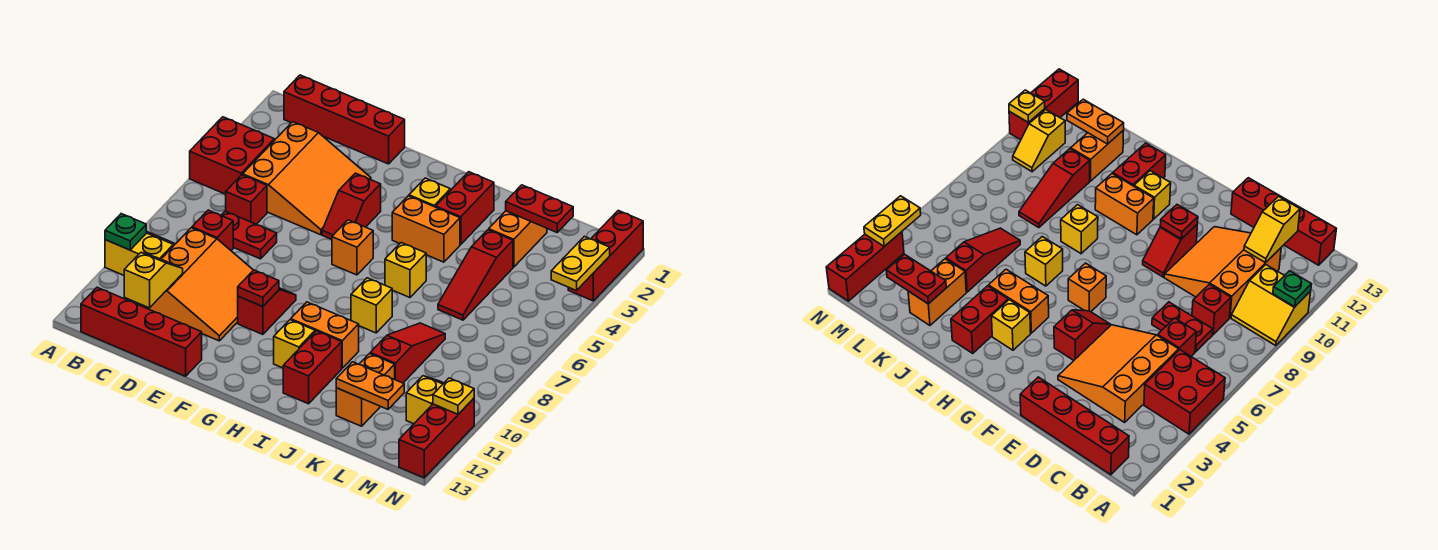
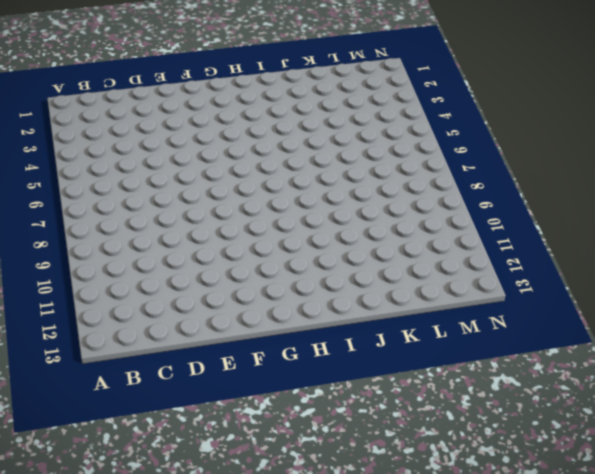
none -> red brick A4:B5 level 1
none -> yellow slope A9:B10 level 1 top 10
none -> red brick B1:E1 level 1
none -> red brick B13:E13 level 1

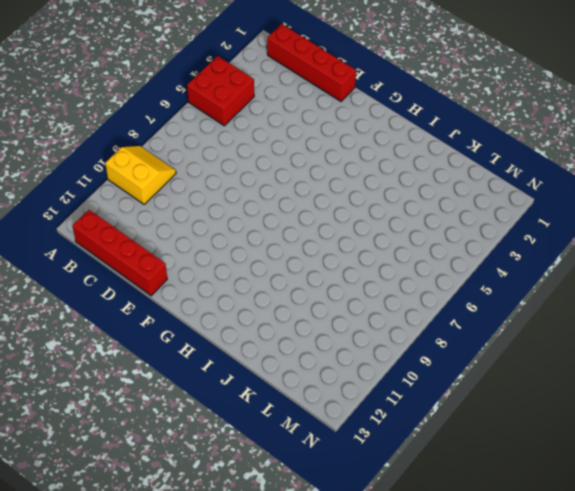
none -> orange slope C3:E5 level 1 top C
none -> red brick C6 level 1
none -> red plate C7:D7 level 1
none -> red brick C8 level 1

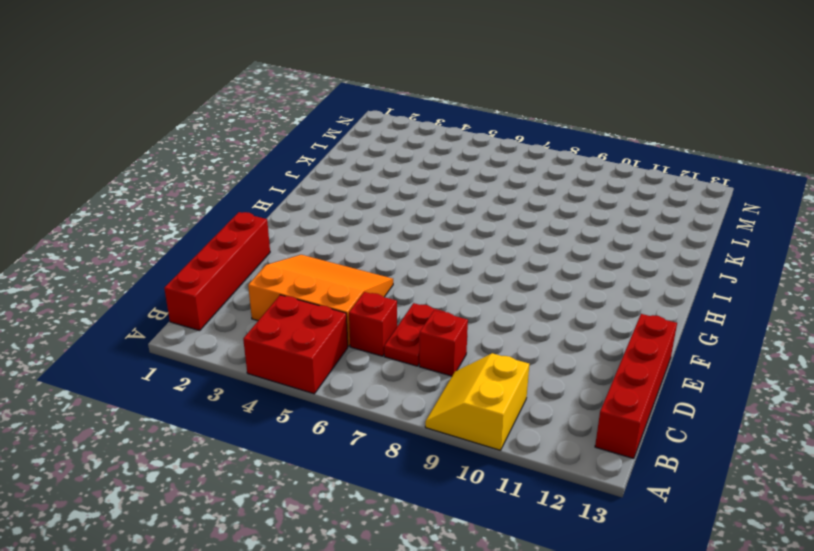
none -> orange slope C9:E11 level 1 top C
none -> red slope F4:F5 level 1 top 4
none -> red slope F9:F10 level 1 top 10
none -> orange brick G6 level 1

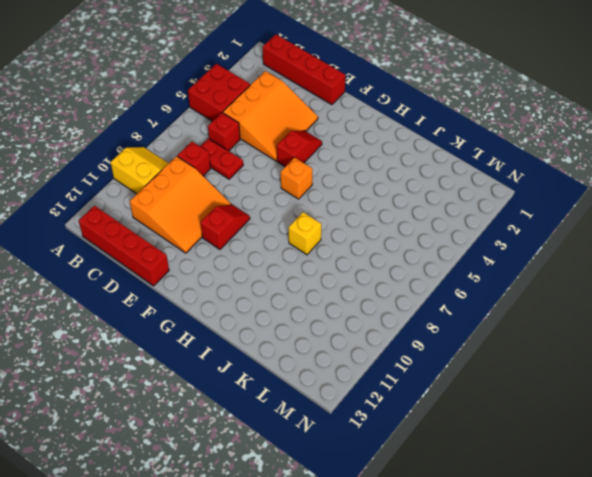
red slope F4:F5 level 1 top 5 -> red slope F4:F5 level 1 top 4
none -> yellow brick H3 level 1
none -> orange brick H4:I4 level 1
none -> orange brick H10:I10 level 1
none -> yellow brick H11 level 1

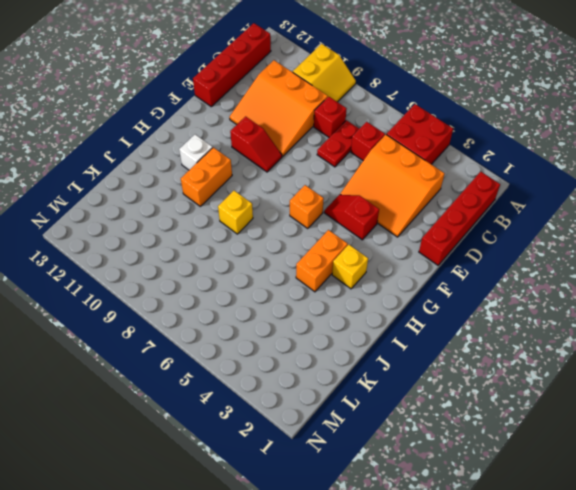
white brick H11 level 1 -> yellow brick H11 level 1
none -> red brick I2:I3 level 1
none -> yellow brick I6 level 1
none -> red brick I11:I12 level 1
none -> orange brick K2:K3 level 1

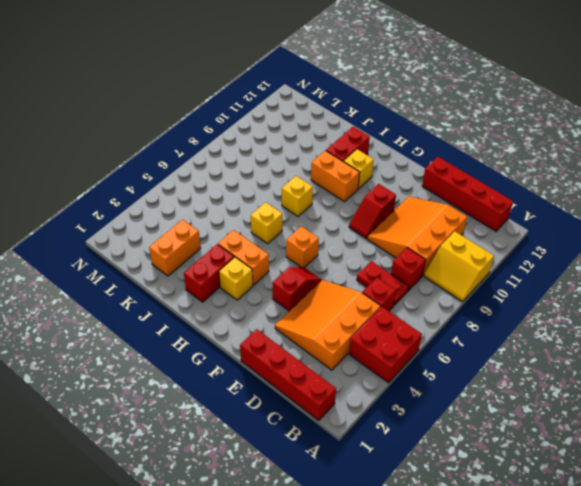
none -> red slope K4:K6 level 1 top 4
none -> red slope K8:K10 level 1 top 10
none -> orange brick K11:K12 level 1
none -> yellow slope M10:M11 level 1 top 11

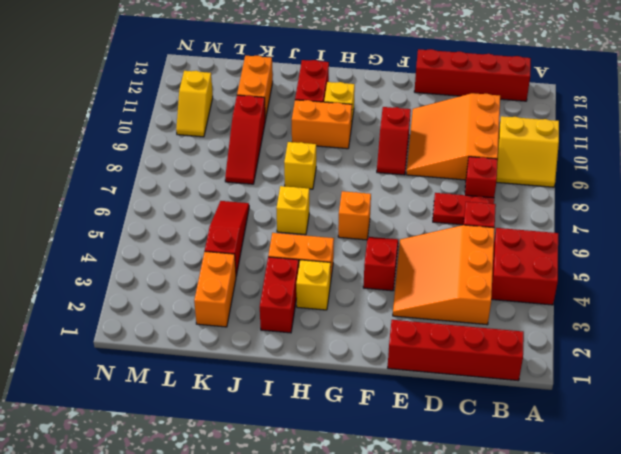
none -> red brick N1:N3 level 1
none -> red brick N11:N13 level 1
none -> green plate A10 level 2
none -> yellow slope C11:C12 level 2 top 12

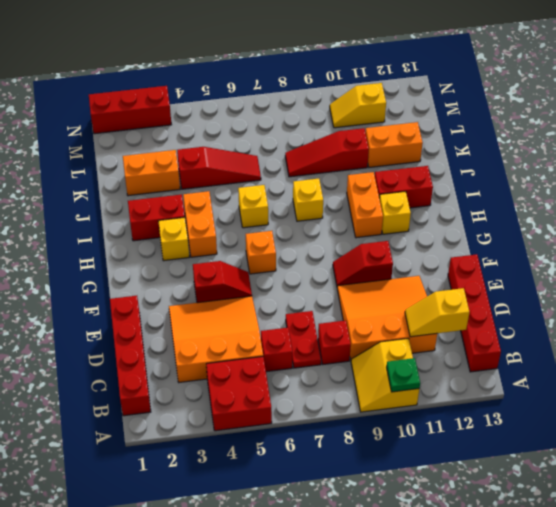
none -> red brick N11:N13 level 1
none -> red plate F10 level 2
none -> red plate K2:L2 level 2
none -> orange plate K12:L12 level 2

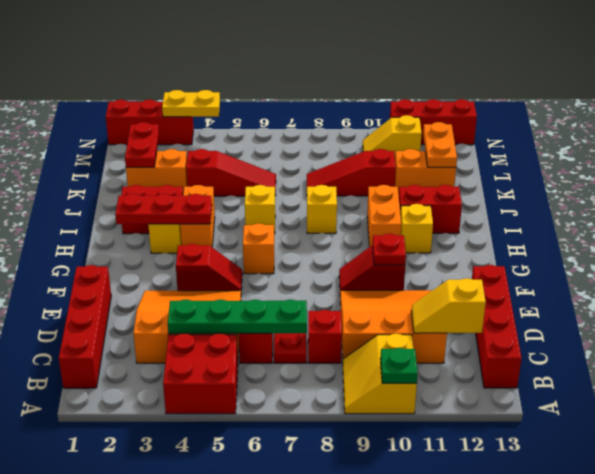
green plate C4:C7 level 2 -> none
red plate H2:H4 level 2 -> none
none -> yellow plate N11 level 2

